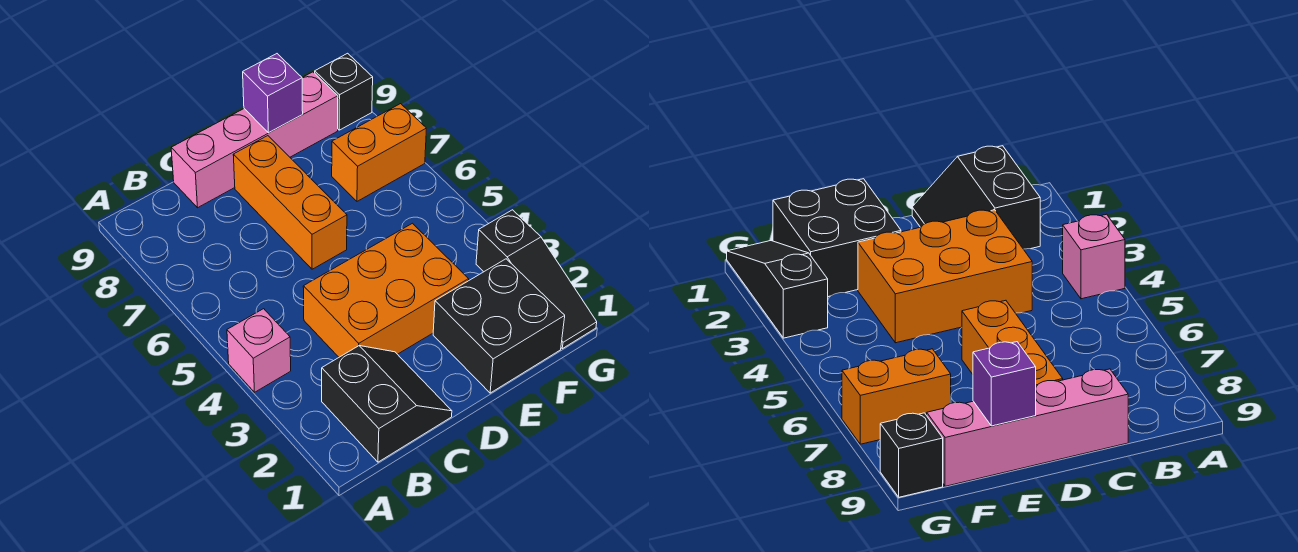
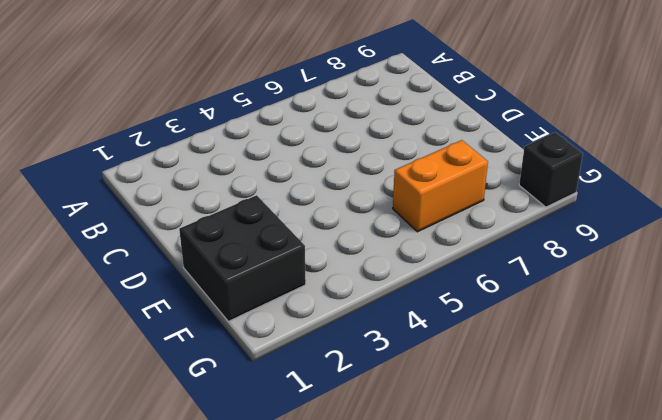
orange brick F6:F7 level 1 -> orange brick F7:G7 level 1
none -> pink brick A4 level 1
none -> black slope B1:C2 level 1 top B

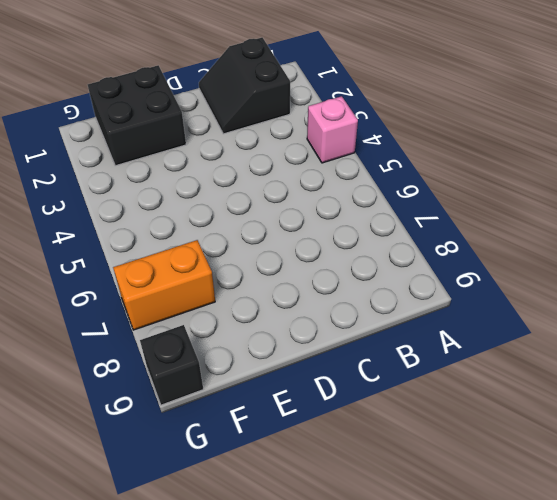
none -> orange brick C3:E4 level 1
none -> pink brick C9:F9 level 1

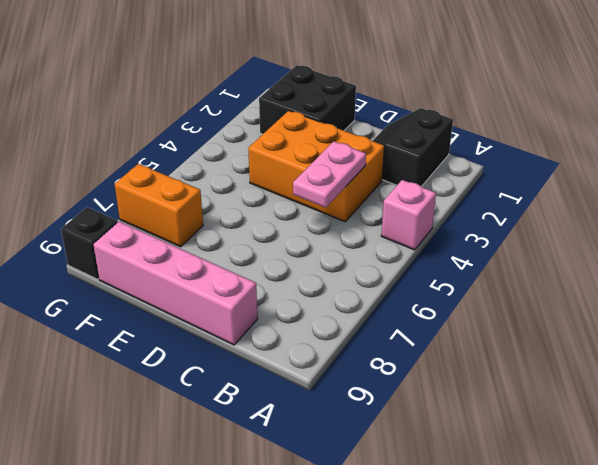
pink plate C4:C5 level 2 -> none
none -> orange brick D6:D8 level 1
none -> black slope G1:G3 level 1 top 3

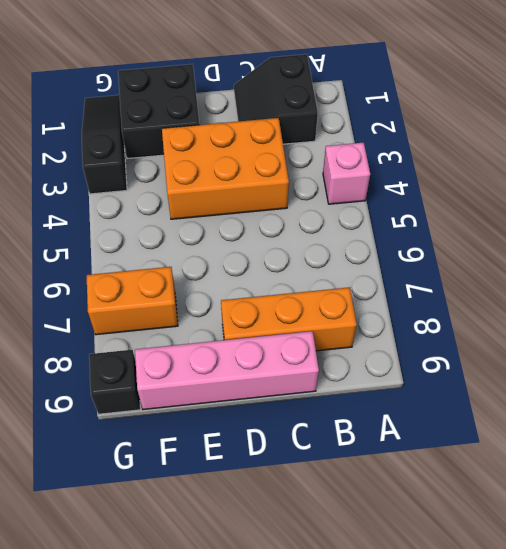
orange brick B8:D8 level 1 -> orange brick D6:D8 level 1
none -> purple brick E9 level 2

